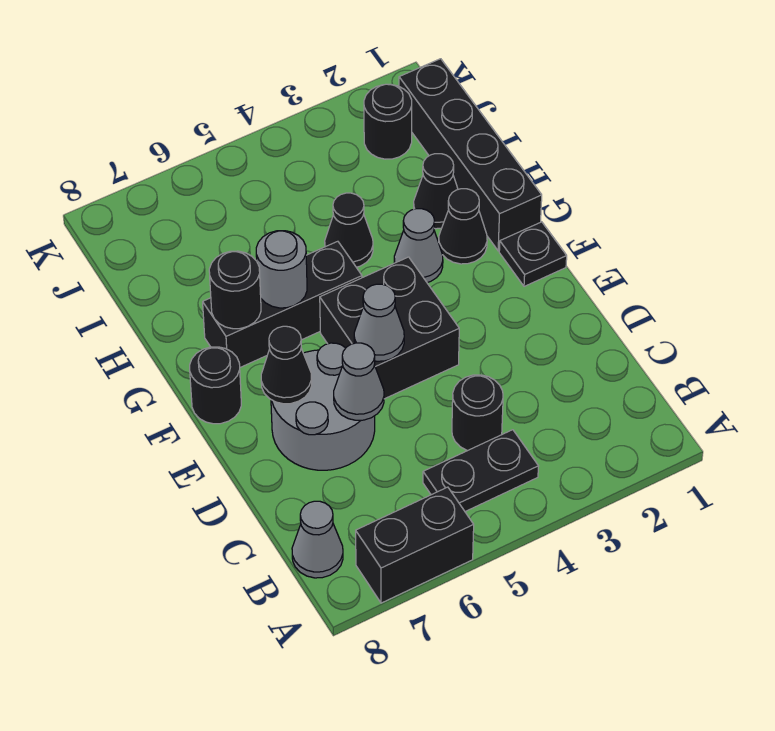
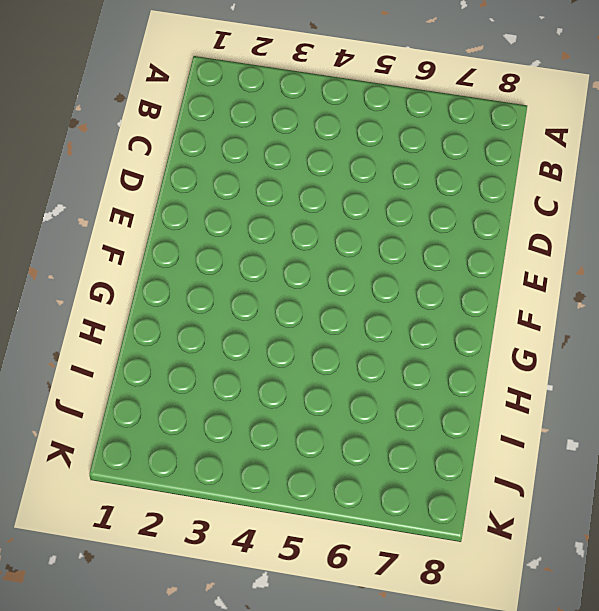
none -> black brick A6:A7 level 1
none -> black plate B4:B5 level 1
none -> grey cone B8 level 1

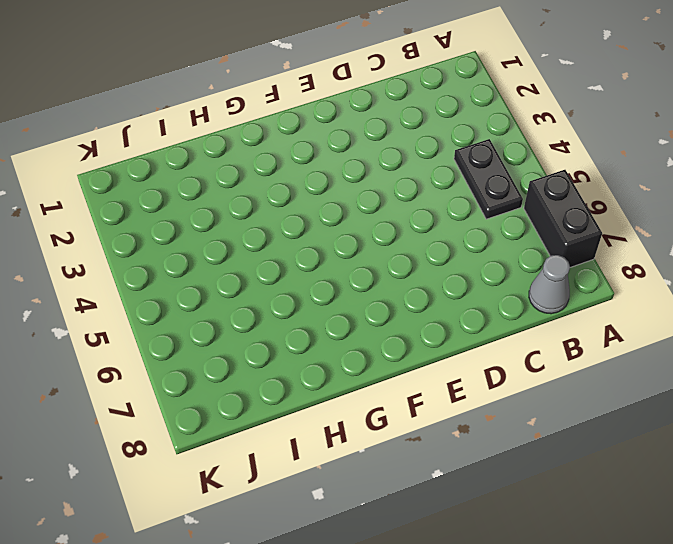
none -> black round brick C4 level 1
none -> grey round brick D6:E7 level 1
none -> black brick E4:F5 level 1

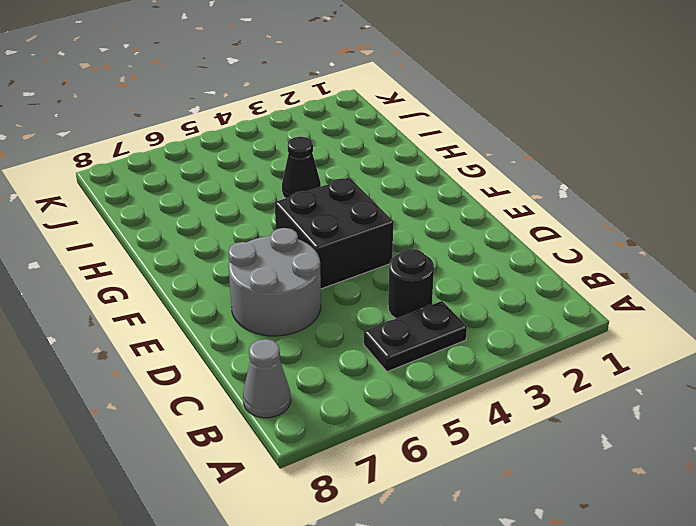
none -> black brick A6:A7 level 1
none -> black plate F1 level 1
none -> black round brick F8 level 1

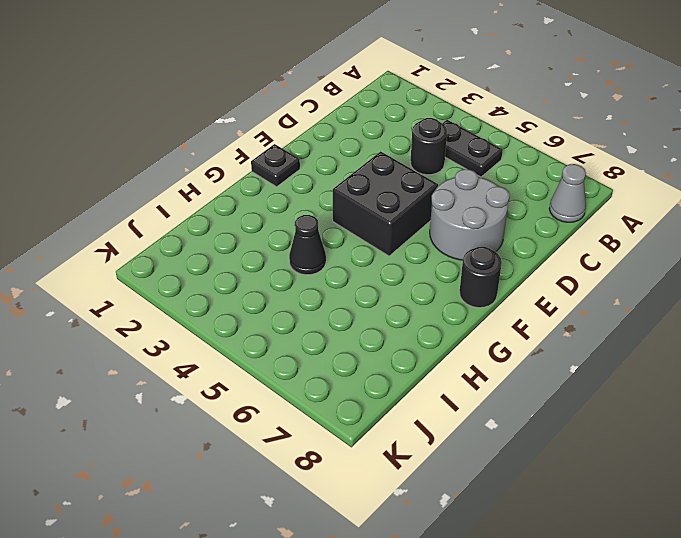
none -> black brick A6:A7 level 1
none -> black brick G1:J1 level 1
none -> black cone G2 level 1

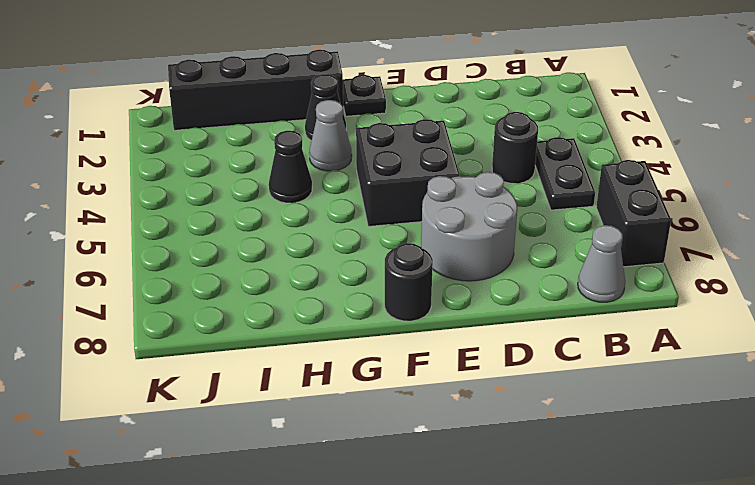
none -> black brick G5:G7 level 1
none -> black cone H2 level 1
none -> black round brick J2 level 1

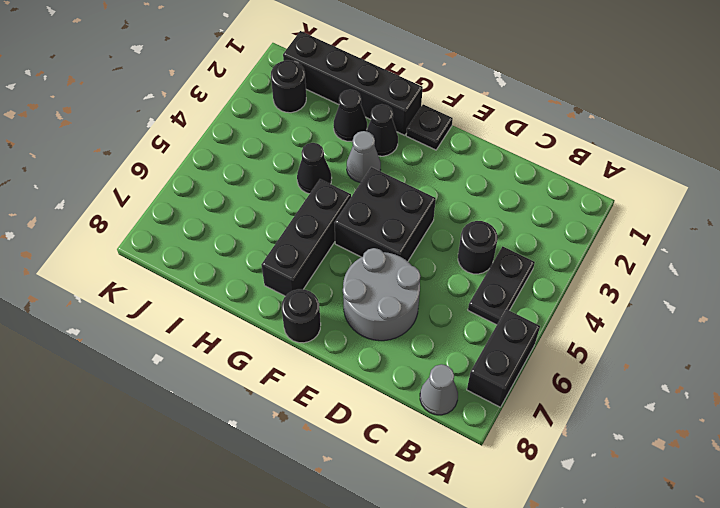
none -> grey cone D6 level 2
none -> grey cone E5 level 2
none -> black cone E7 level 2

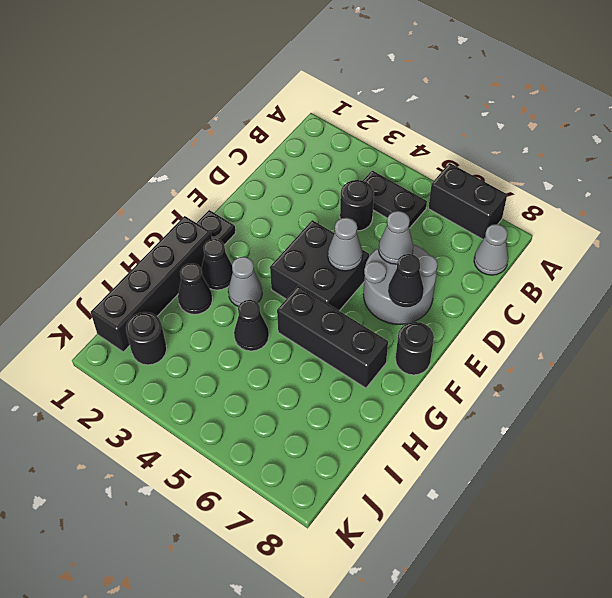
none -> grey round brick G6 level 2
none -> black round brick G7 level 2

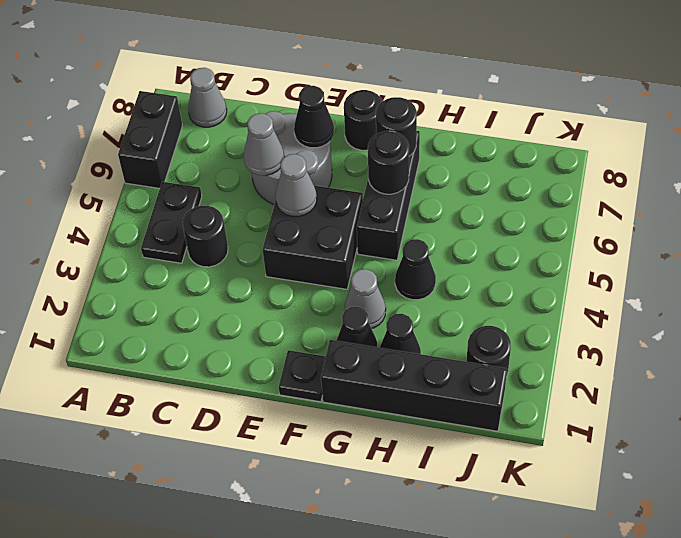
black round brick G6 level 2 -> grey round brick G6 level 2

